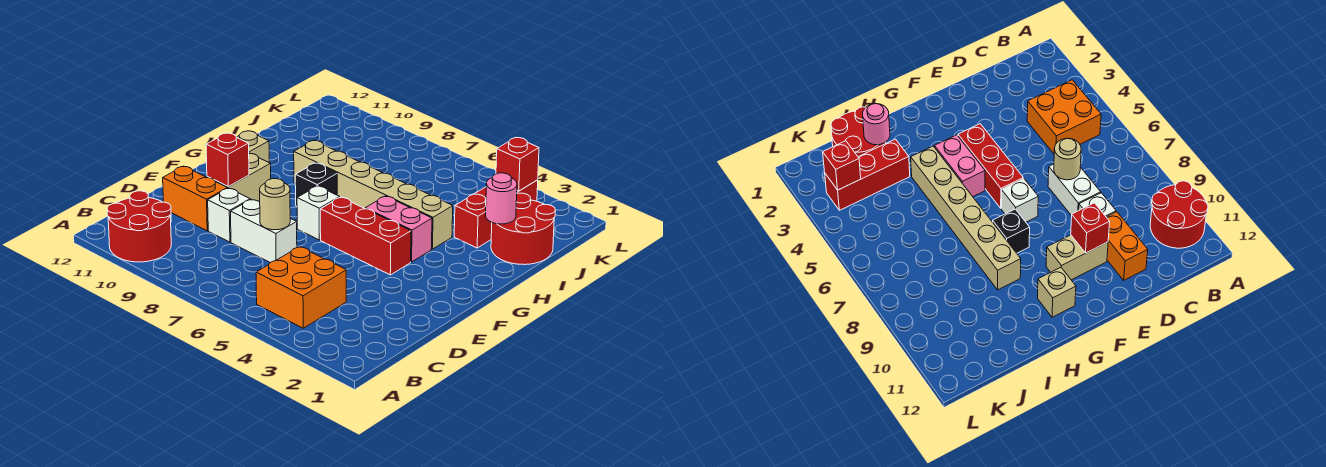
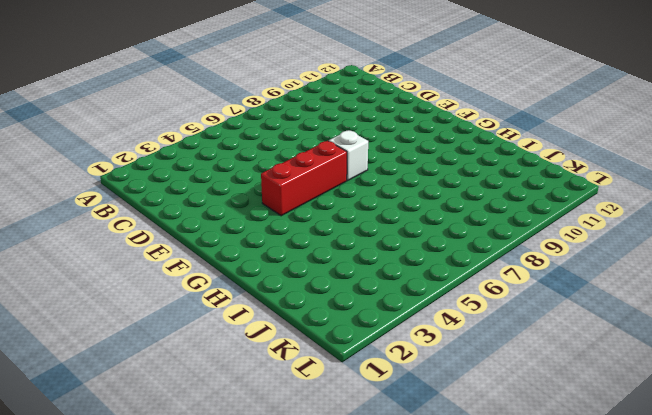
none -> red round brick A10:B11 level 1
none -> orange brick B4:C5 level 1
none -> white brick D7:D8 level 1

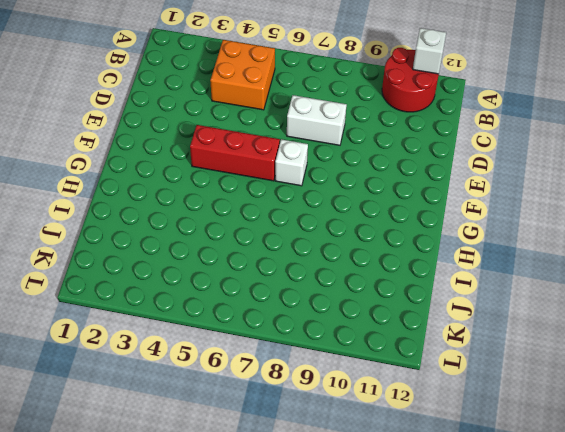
white brick A11 level 2 -> white brick D9 level 1
none -> orange brick D10:D11 level 1
none -> tan brick E10:F10 level 1
none -> pink brick G4:G5 level 1

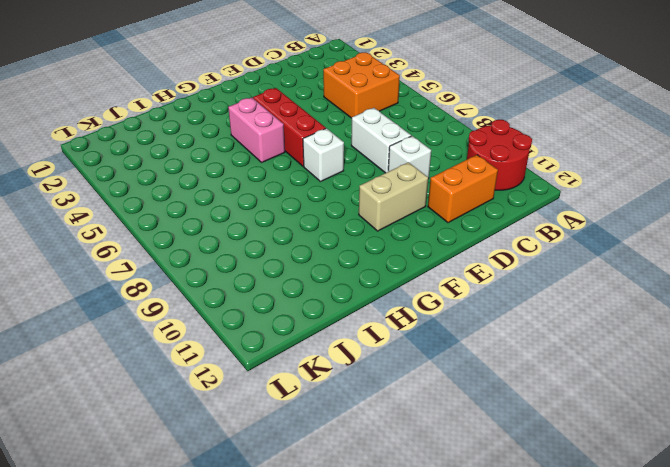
orange brick C11:D11 level 1 -> orange brick D10:D11 level 1
none -> black brick G8 level 1
none -> tan brick G11 level 1
none -> tan brick H4:H9 level 1

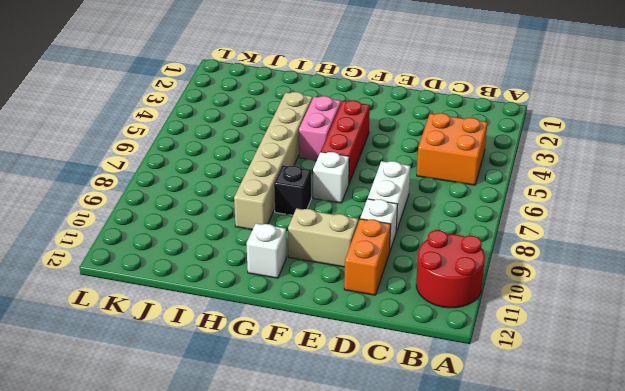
white brick G11 level 1 -> tan brick G11 level 1
none -> red round brick I1:J2 level 1
none -> red brick I3:K3 level 1
none -> tan round brick D7 level 2

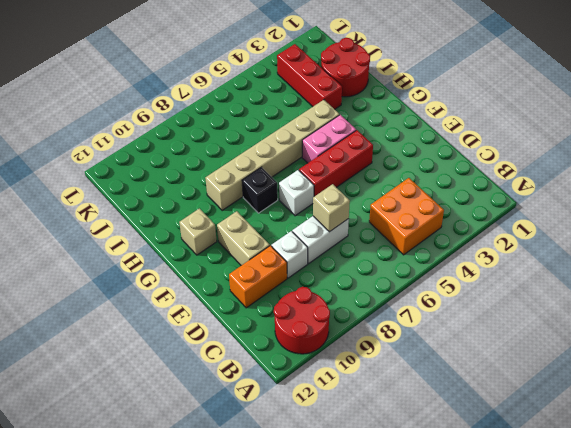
tan brick D7 level 2 -> tan round brick D7 level 2
none -> red brick E10 level 2
none -> pink round brick I2 level 2
none -> red brick K3 level 2

